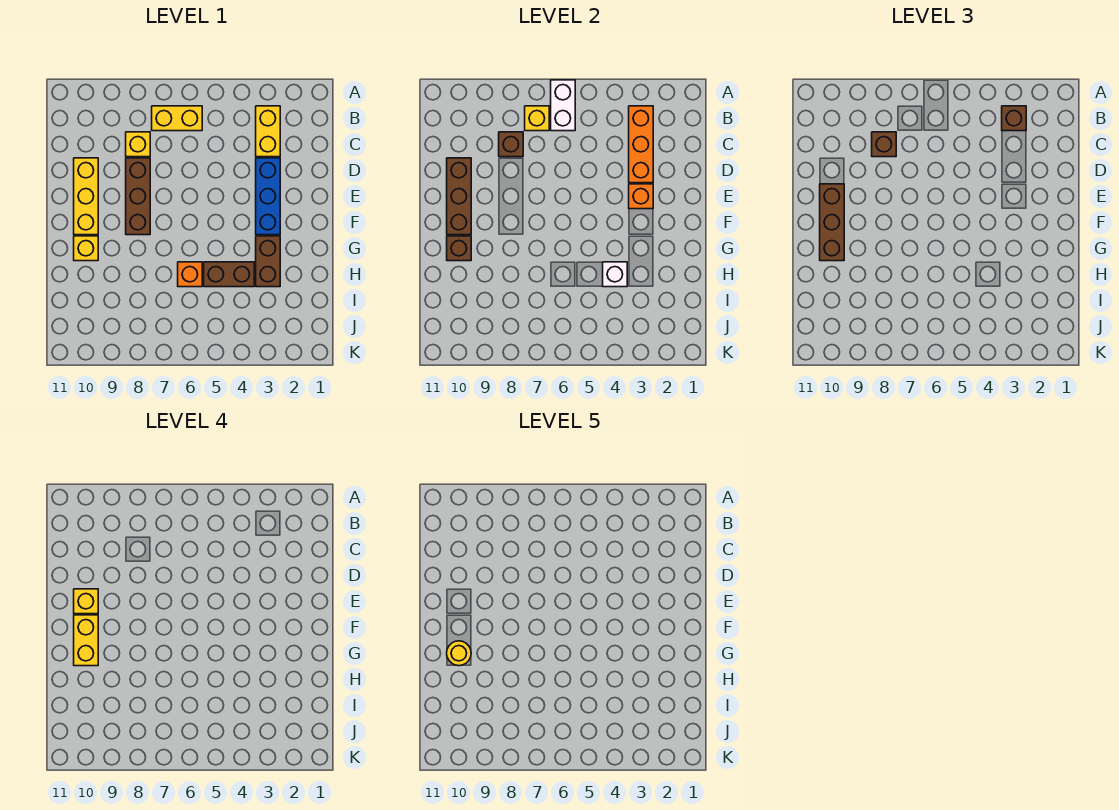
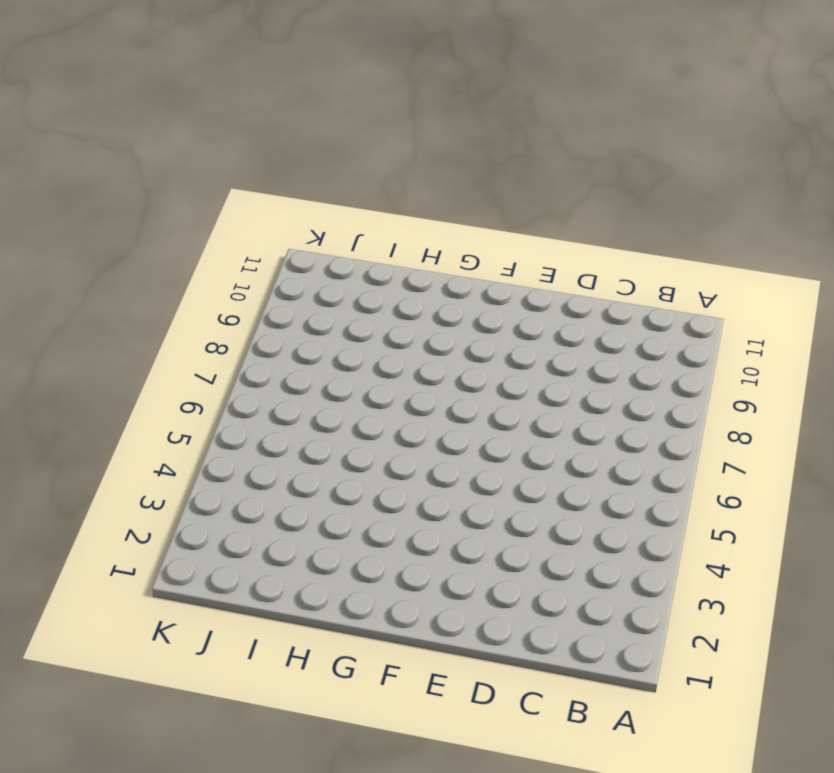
none -> yellow brick B3:C3 level 1
none -> yellow brick B6:B7 level 1
none -> yellow brick C8 level 1

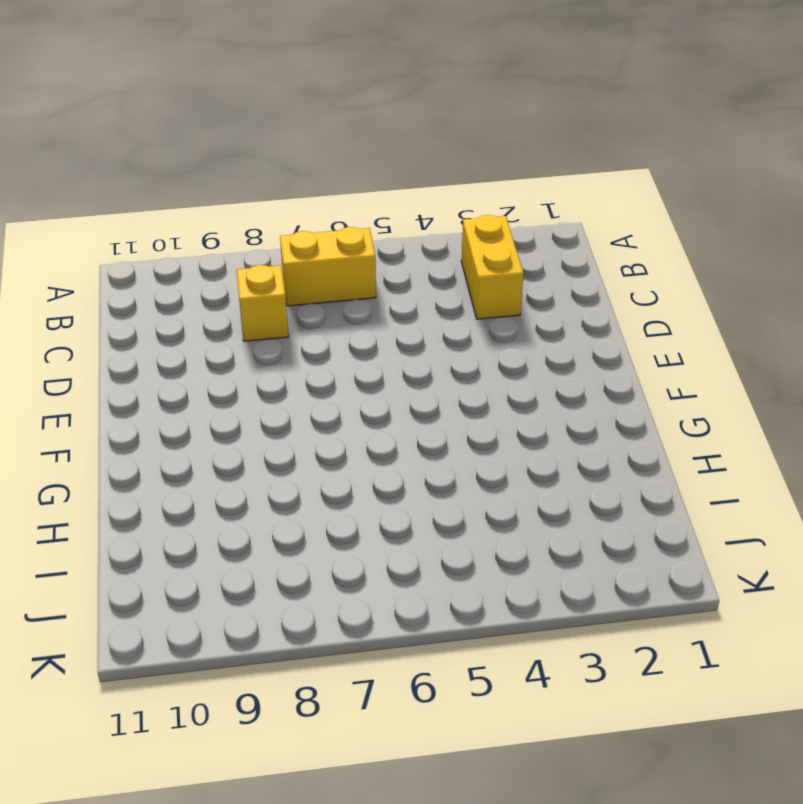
none -> blue brick D3:F3 level 1
none -> brown brick D8:F8 level 1
none -> yellow brick D10:F10 level 1

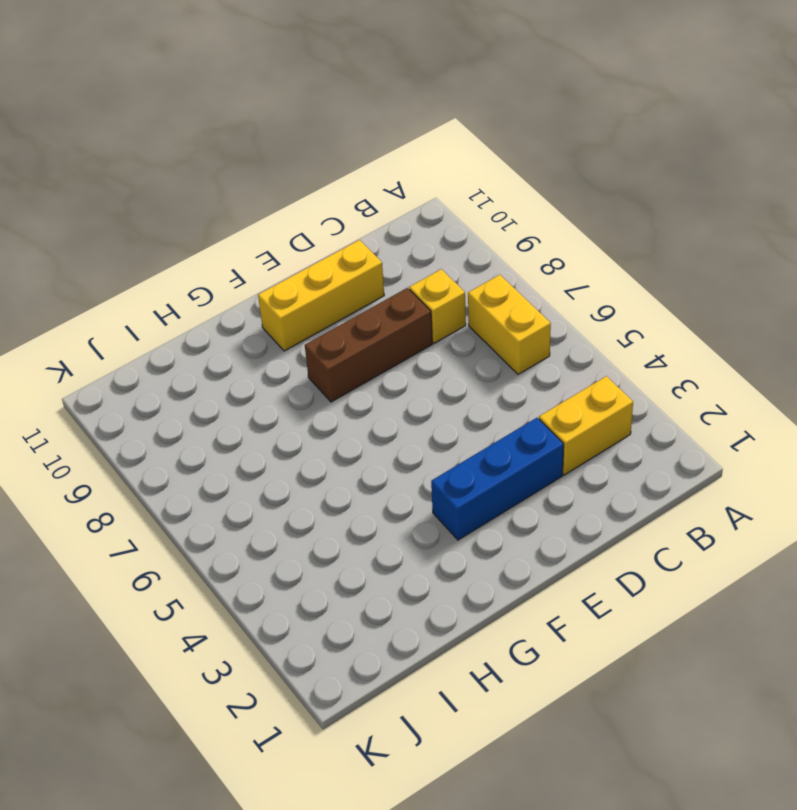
none -> brown brick G3:H3 level 1
none -> yellow brick G10 level 1
none -> brown brick H4:H5 level 1

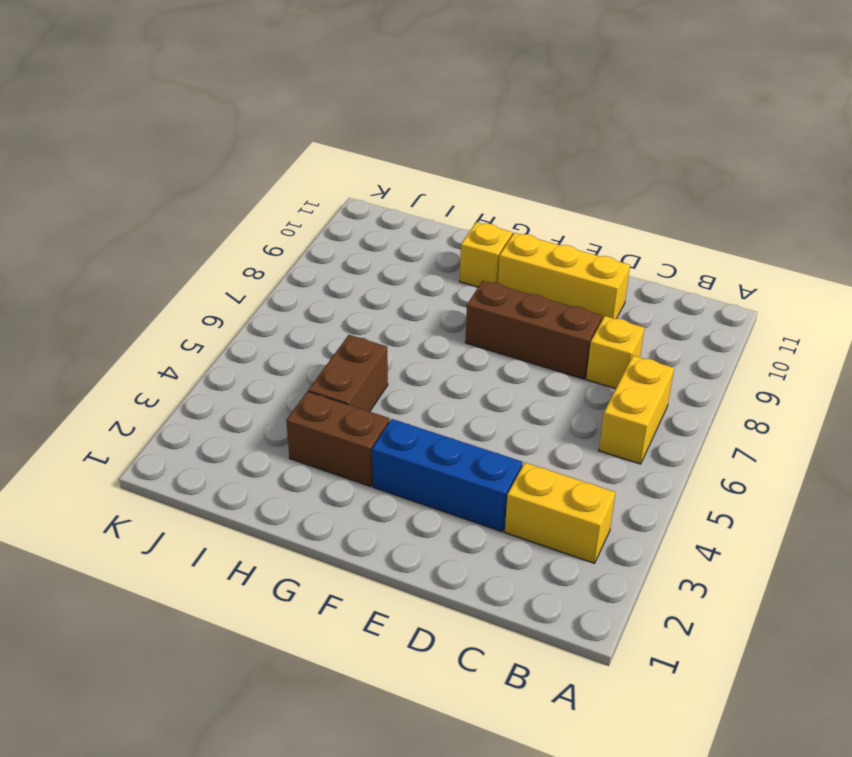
none -> orange brick H6 level 1
none -> white brick A6:B6 level 2
none -> orange brick B3:D3 level 2

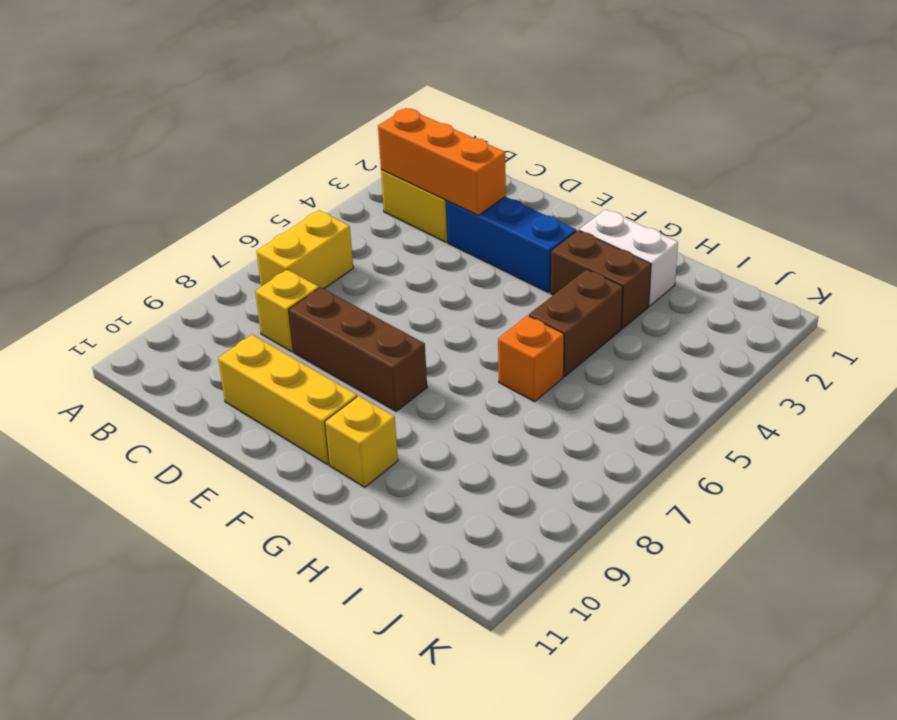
white brick G2:H2 level 1 -> white brick A6:B6 level 2
none -> yellow brick B7 level 2
none -> brown brick C8 level 2
none -> brown brick D10:F10 level 2

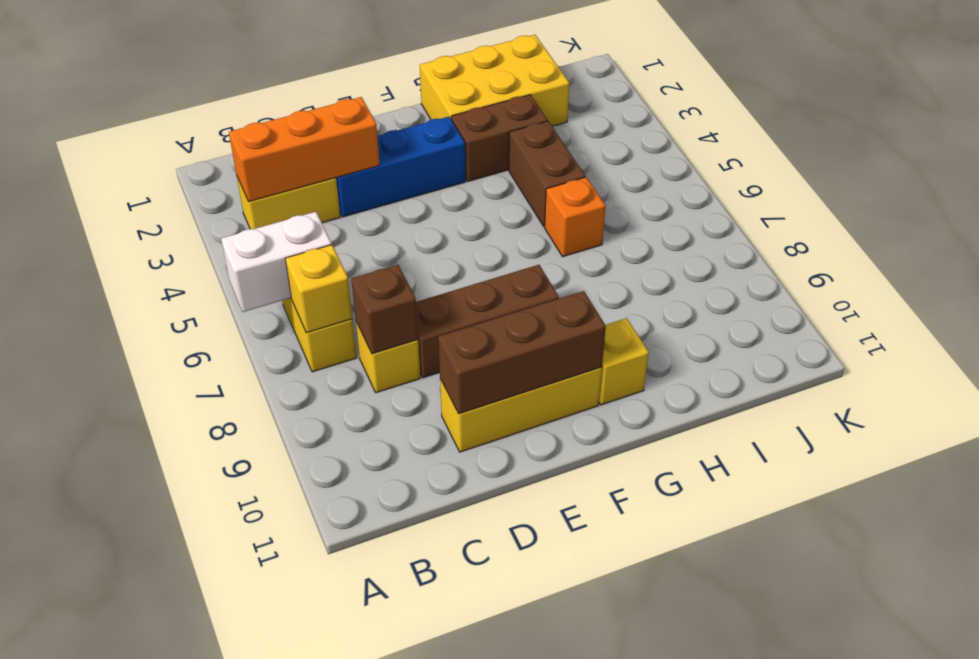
yellow brick G1:I2 level 1 -> none
none -> orange brick E3 level 2
none -> brown brick G10 level 2
none -> white brick H4 level 2

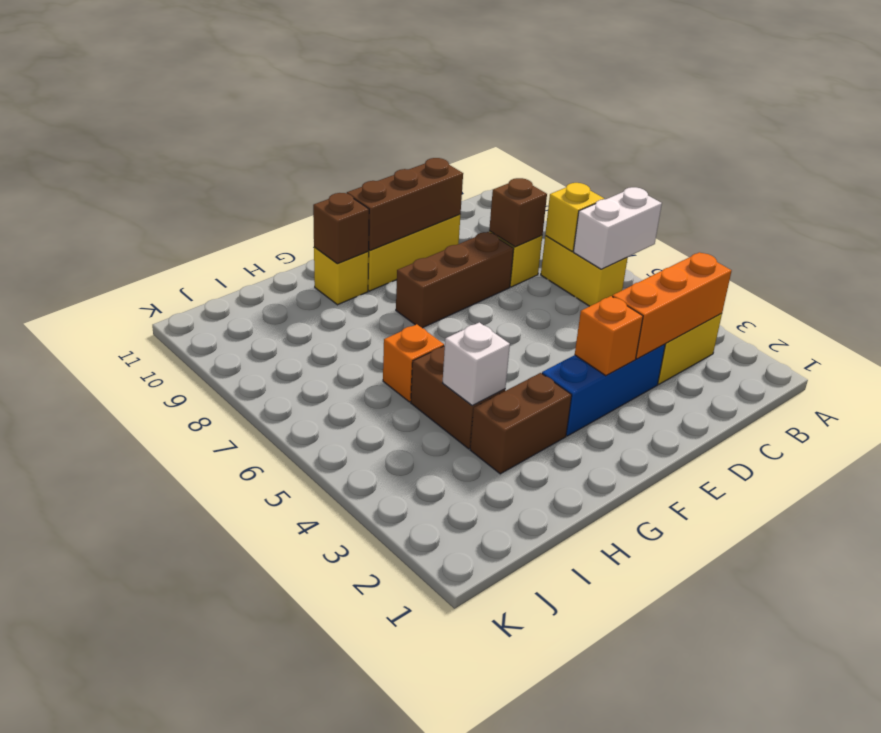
none -> brown brick B3 level 3
none -> brown brick C8 level 3
none -> brown brick E10:G10 level 3

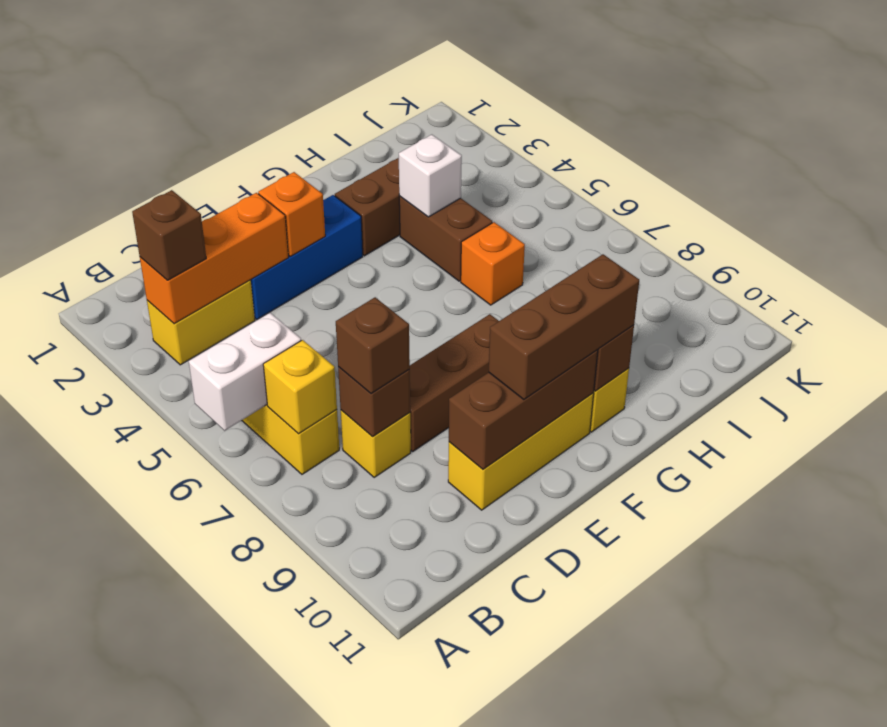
none -> yellow brick E10 level 4
none -> yellow brick F10:G10 level 4
none -> yellow round brick G10 level 5

